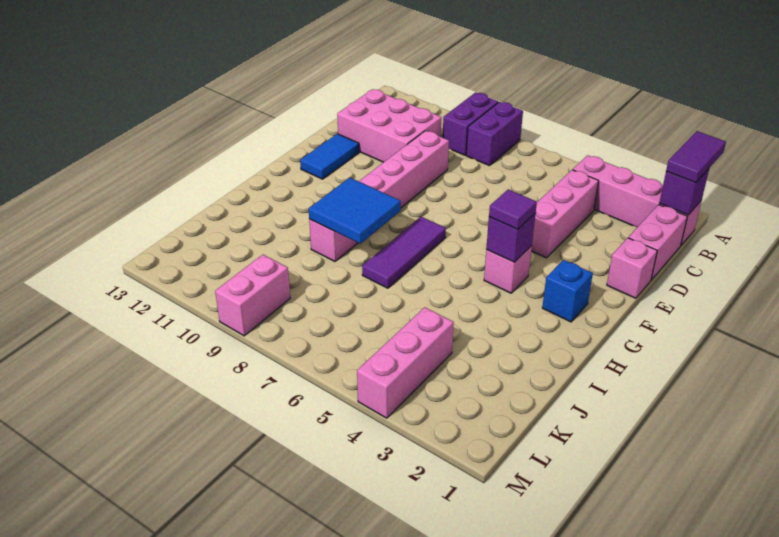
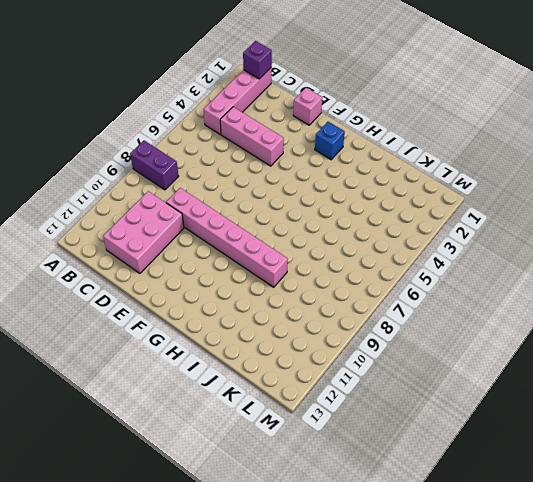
none -> purple brick A9:B9 level 1
none -> pink brick C1:D1 level 1
none -> blue tile E12:F12 level 1

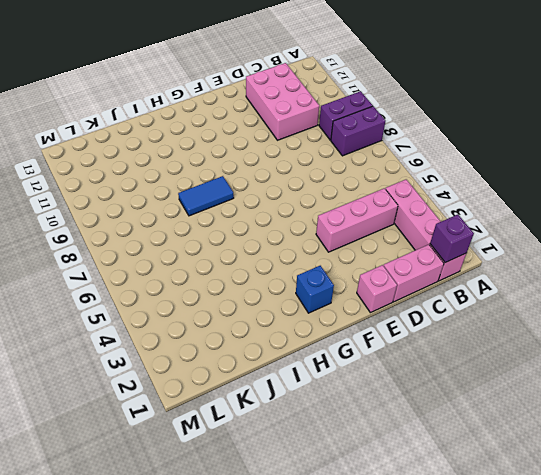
blue tile H8:I8 level 1 -> blue tile E12:F12 level 1
none -> pink brick D9:I9 level 1
none -> pink brick G4 level 1
none -> purple tile G7:I7 level 1

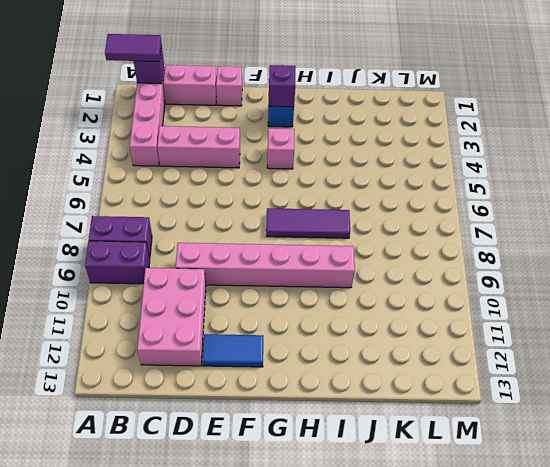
purple brick G2 level 2 -> purple brick G4 level 2
none -> pink brick K4:M4 level 1
none -> pink brick L9:M9 level 1
none -> blue tile H8:I9 level 2

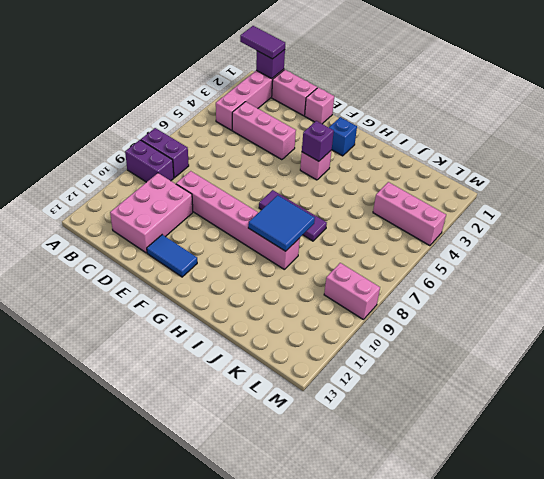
none -> purple tile G4 level 3

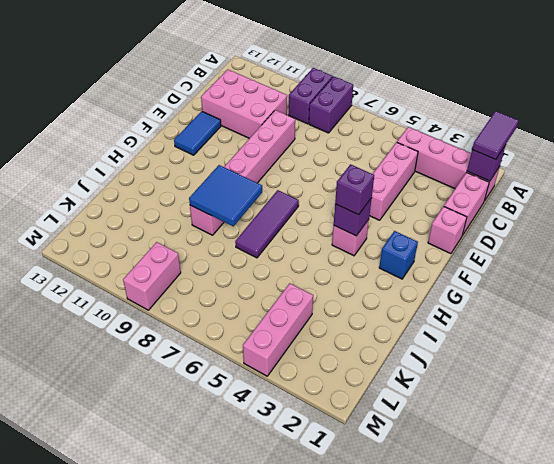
purple brick G4 level 3 -> purple tile G4 level 3

